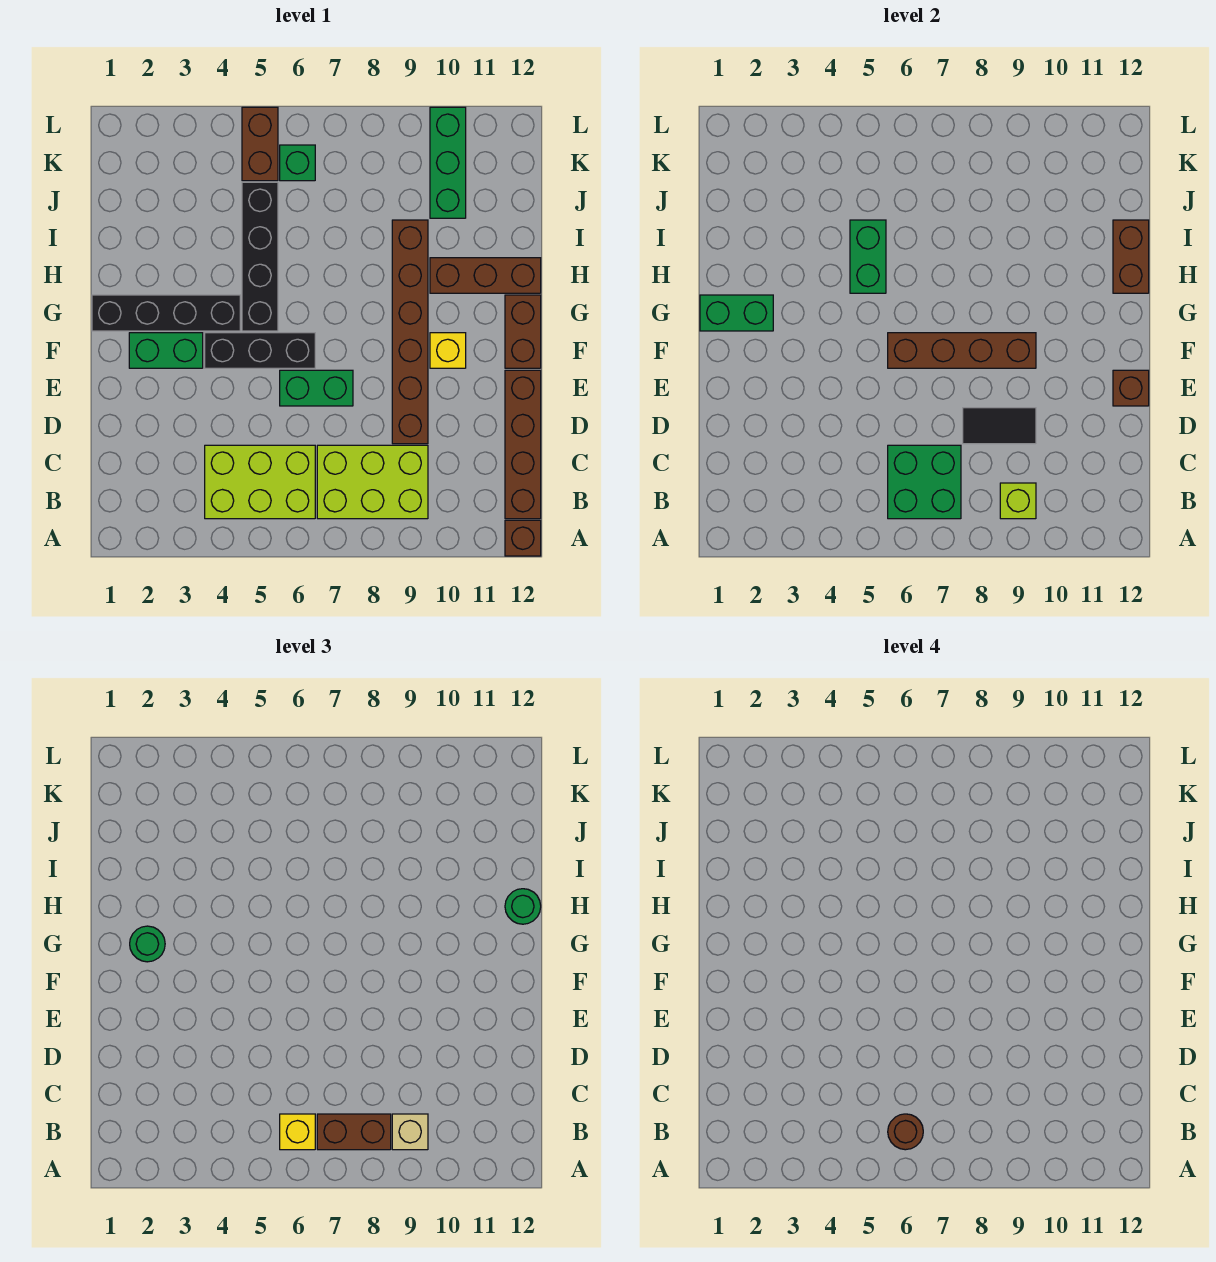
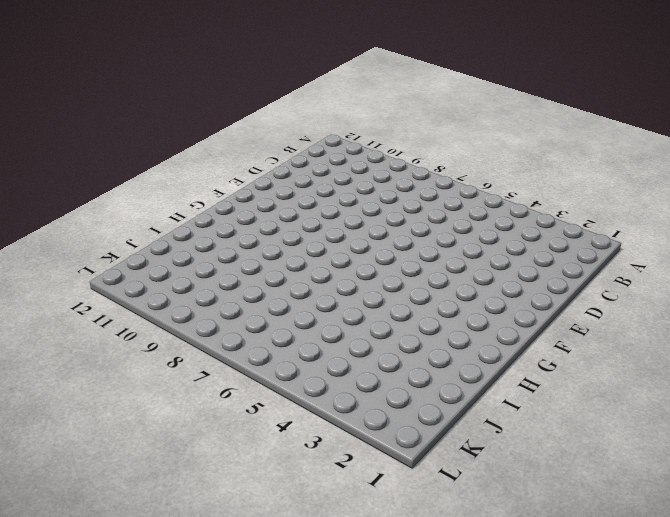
none -> brown brick A12 level 1
none -> lime brick B4:C6 level 1
none -> lime brick B7:C9 level 1
none -> brown brick B12:E12 level 1

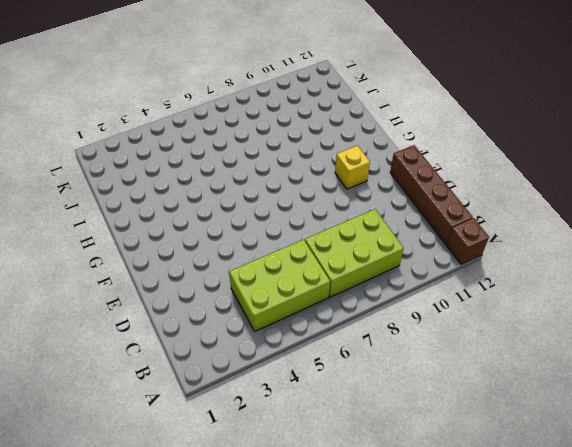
none -> brown brick D9:I9 level 1
none -> green brick E6:E7 level 1
none -> green brick F2:F3 level 1
none -> black brick F4:F6 level 1

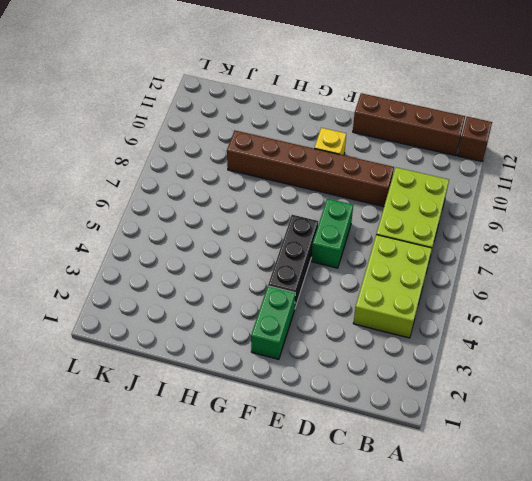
none -> brown brick F12:G12 level 1
none -> black brick G1:G4 level 1
none -> black brick G5:J5 level 1
none -> brown brick H10:H12 level 1

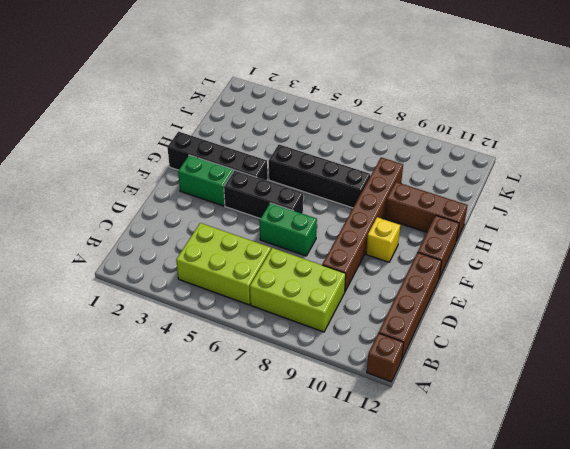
black brick H5:H8 level 1 -> black brick G5:J5 level 1
none -> green brick J10:L10 level 1
none -> brown brick K5:L5 level 1
none -> green brick K6 level 1
none -> green brick B6:C7 level 2

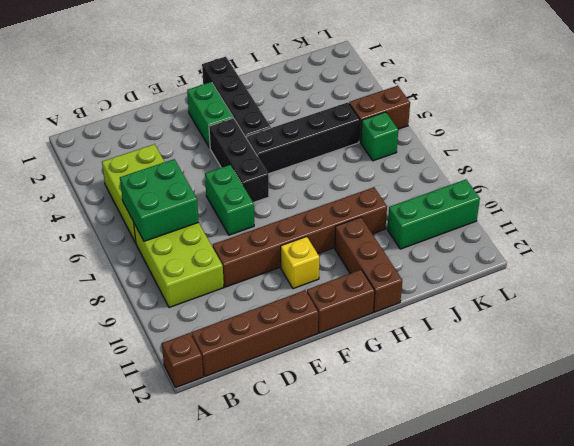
none -> lime brick B9 level 2
none -> black tile D8:D9 level 2
none -> brown brick E12 level 2
none -> brown brick F6:F9 level 2

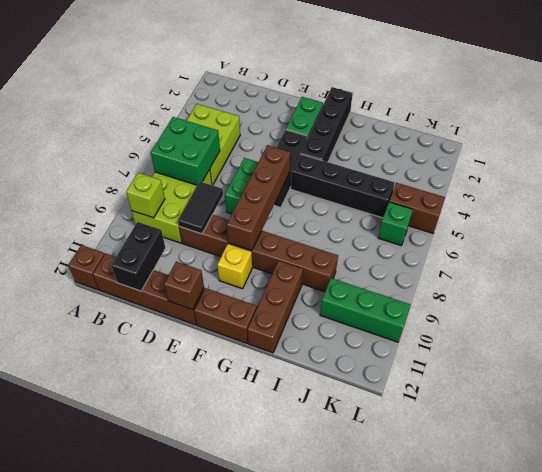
black brick C11:C12 level 2 -> none
none -> green brick G1:G2 level 2
none -> green brick H5:I5 level 2
none -> brown brick H12:I12 level 2
none -> yellow brick B6 level 3

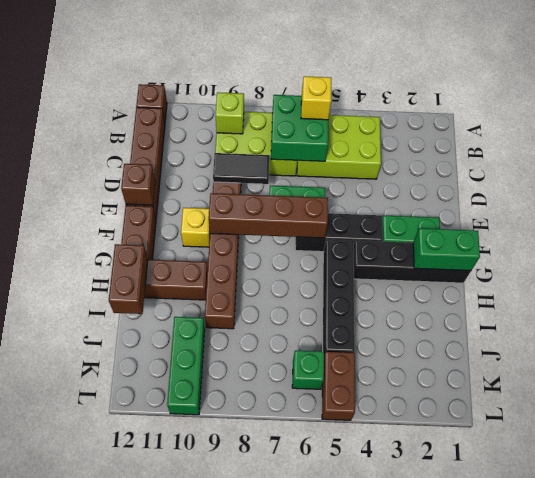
none -> green brick H5:I5 level 2
none -> brown brick B7:B8 level 3
none -> tan brick B9 level 3
none -> green round brick G2 level 3

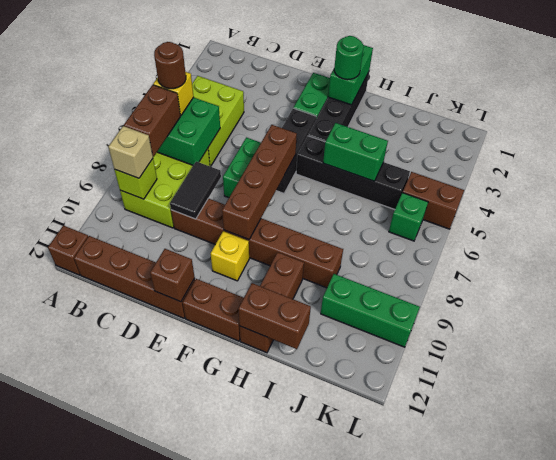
none -> green round brick H12 level 3

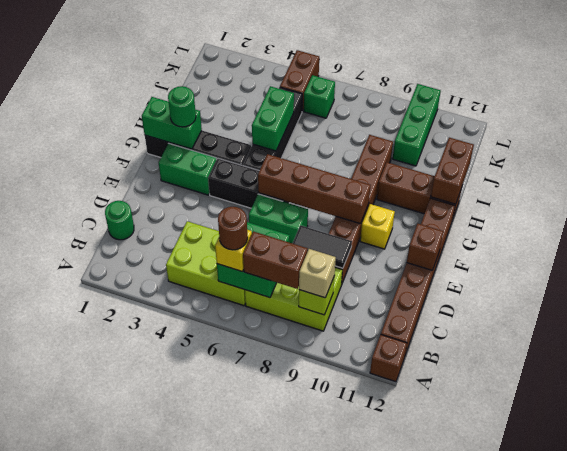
green round brick C1 level 1 -> green round brick H12 level 3

